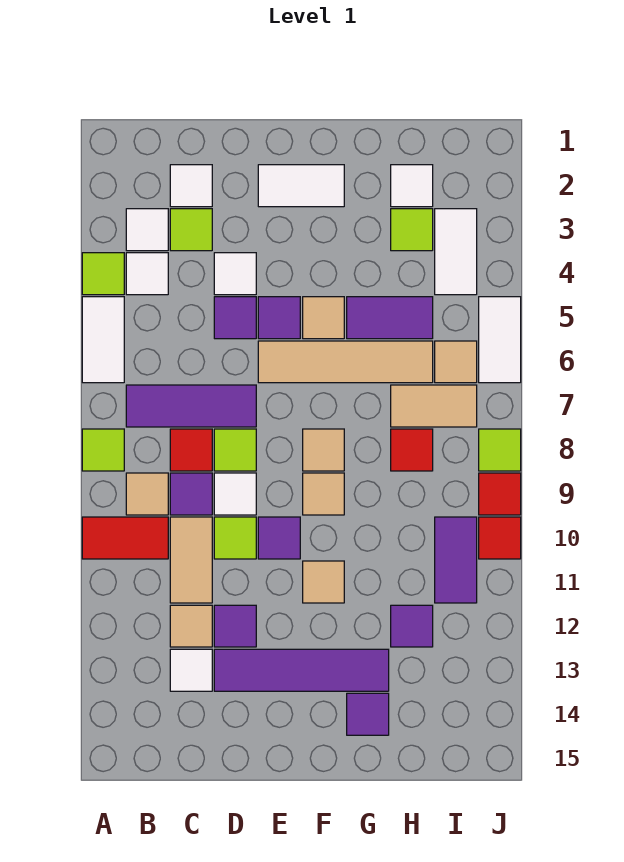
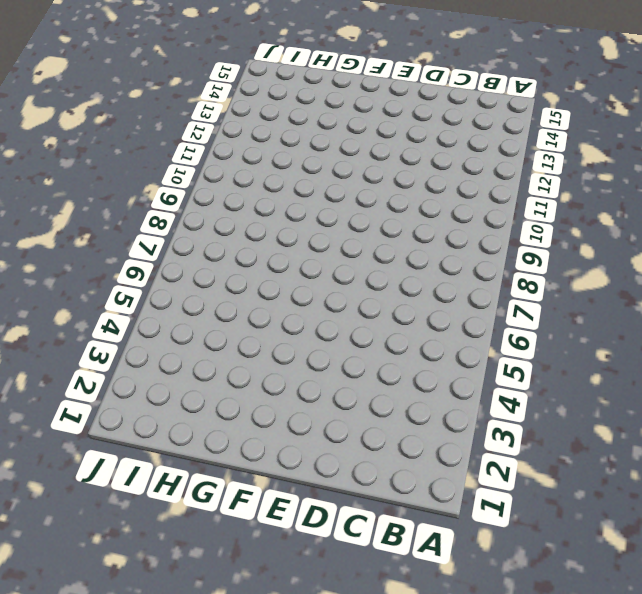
none -> lime tile A4 level 1
none -> white tile A5:A6 level 1
none -> lime tile A8 level 1
none -> red tile A10:B10 level 1

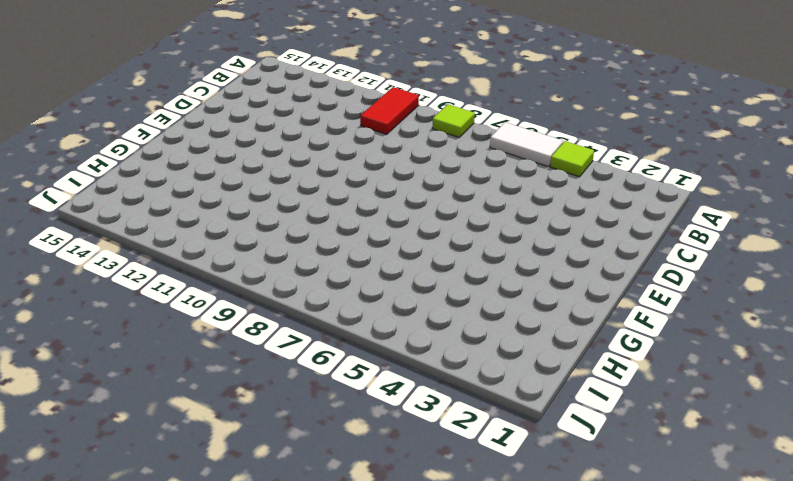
none -> white tile B3 level 1
none -> white tile B4 level 1
none -> purple tile B7:D7 level 1
none -> tan tile B9 level 1

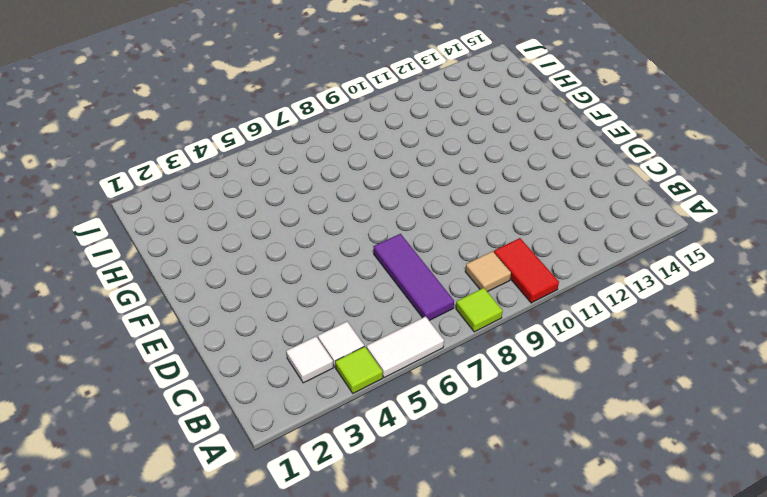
none -> white tile C2 level 1
none -> lime tile C3 level 1
none -> red tile C8 level 1
none -> purple tile C9 level 1

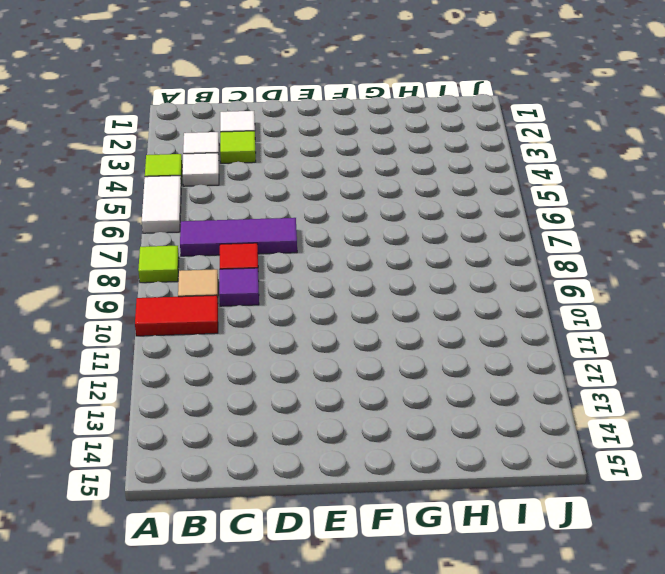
none -> tan tile C10:C11 level 1
none -> tan tile C12 level 1
none -> white tile C13 level 1
none -> white tile D4 level 1

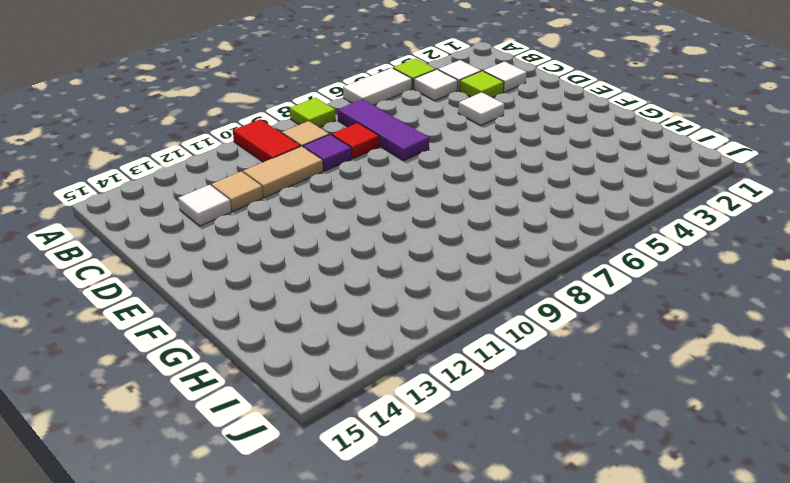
none -> purple tile D5 level 1
none -> lime tile D8 level 1
none -> white tile D9 level 1
none -> lime tile D10 level 1

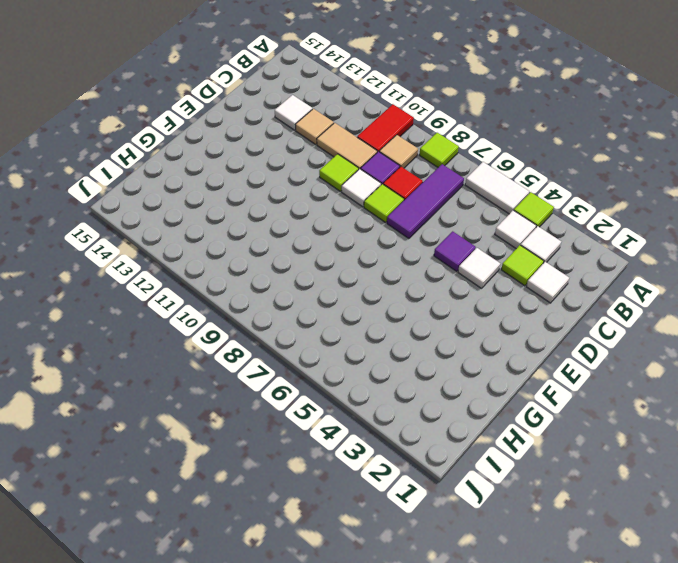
none -> purple tile D12 level 1
none -> purple tile D13:G13 level 1
none -> white tile E2:F2 level 1
none -> purple tile E5 level 1

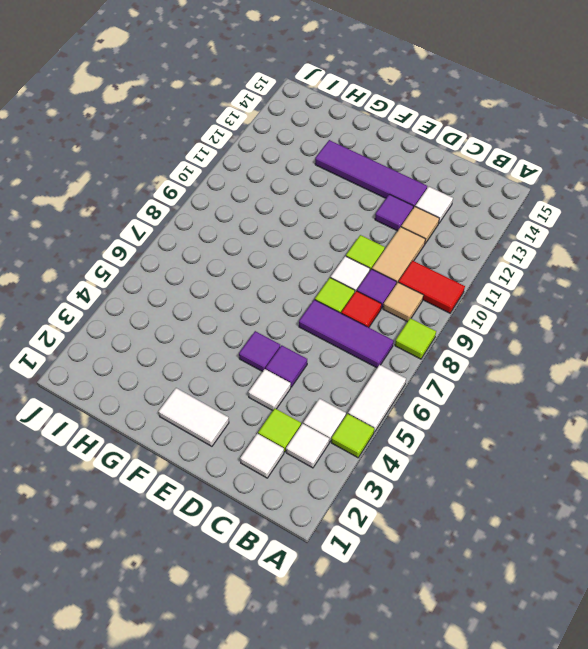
none -> tan tile E6:H6 level 1
none -> purple tile E10 level 1
none -> tan tile F5 level 1
none -> tan tile F8 level 1

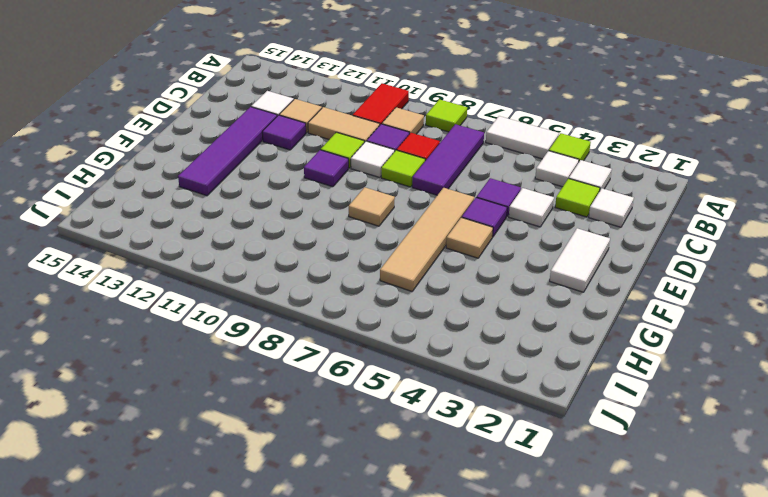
none -> tan tile F9 level 1
none -> tan tile F11 level 1
none -> purple tile G5:H5 level 1
none -> purple tile G14 level 1

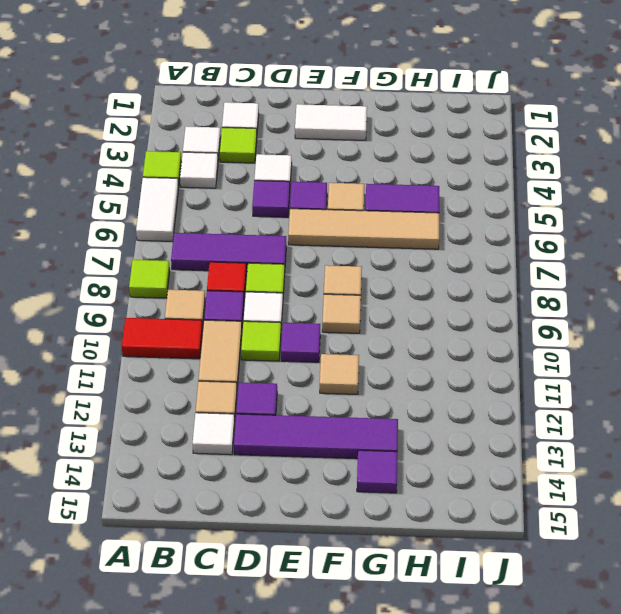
none -> white tile H2 level 1
none -> lime tile H3 level 1
none -> tan tile H7:I7 level 1
none -> red tile H8 level 1

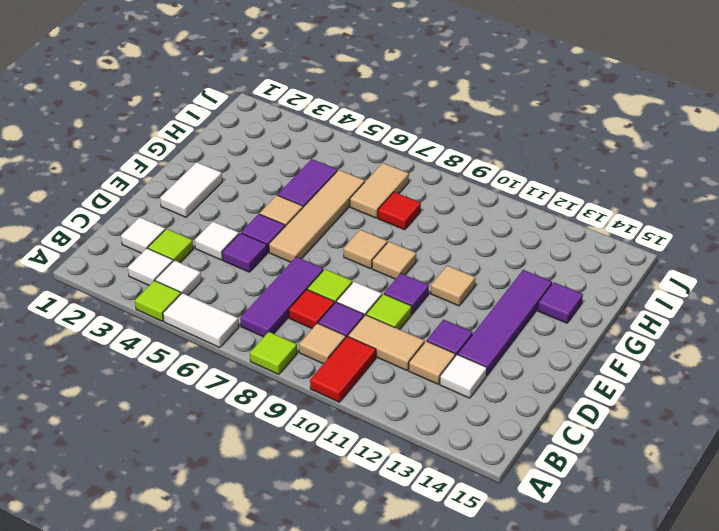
none -> white tile H2 level 1
none -> lime tile H3 level 1
none -> purple tile H12 level 1
none -> white tile I3:I4 level 1

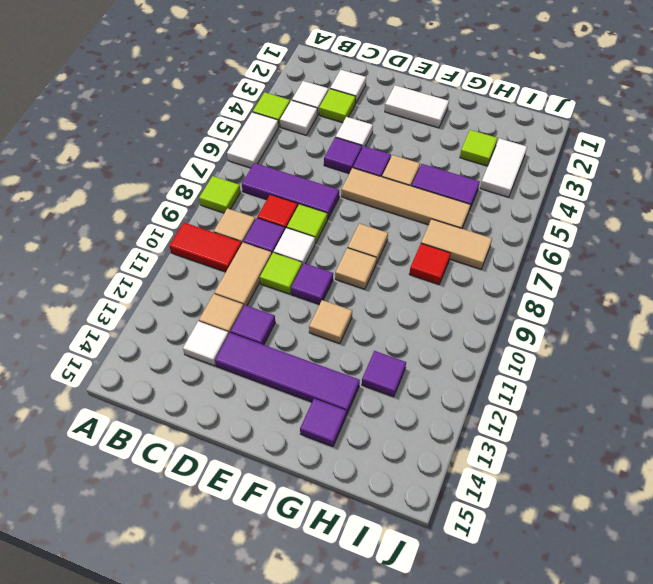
none -> white tile H2 level 1
none -> tan tile I6 level 1
none -> purple tile I10:I11 level 1
none -> white tile J5:J6 level 1

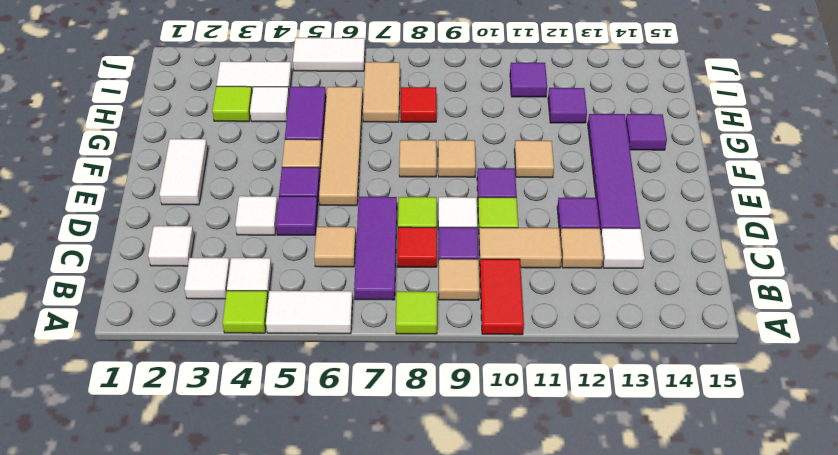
tan tile C6 level 1 -> tan tile I6 level 1
white tile H4 level 1 -> white tile H2 level 1
purple tile I11 level 1 -> purple tile I10:I11 level 1
none -> lime tile C3 level 1
none -> lime tile J8 level 1
none -> red tile J9 level 1
none -> red tile J10 level 1

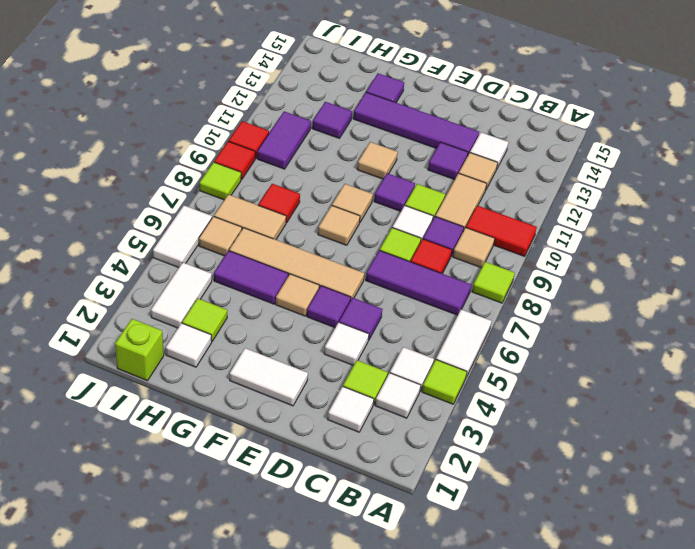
lime brick I1 level 1 -> none

